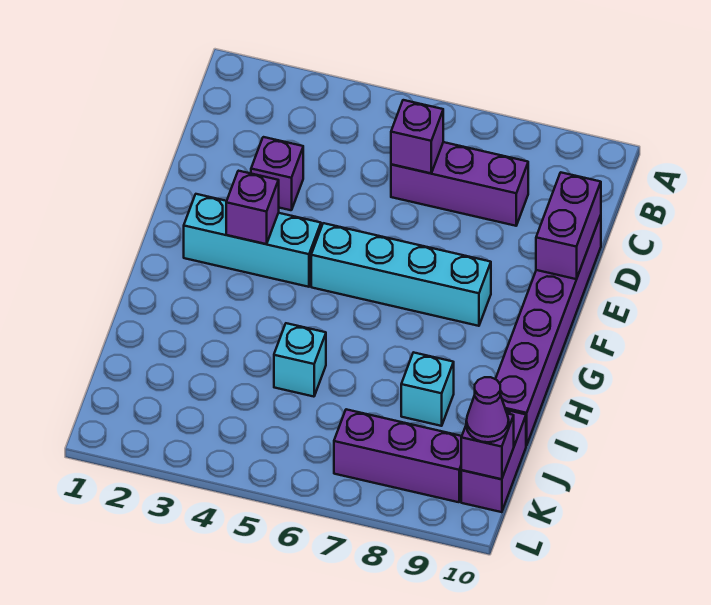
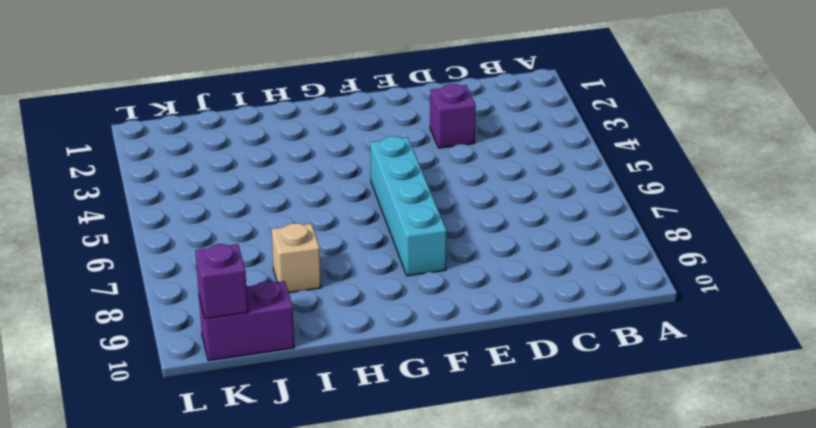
tan brick I8 level 1 -> cyan brick I8 level 1
none -> purple brick C6:C8 level 1
none -> purple brick D10:I10 level 1
none -> cyan brick F2:F4 level 1

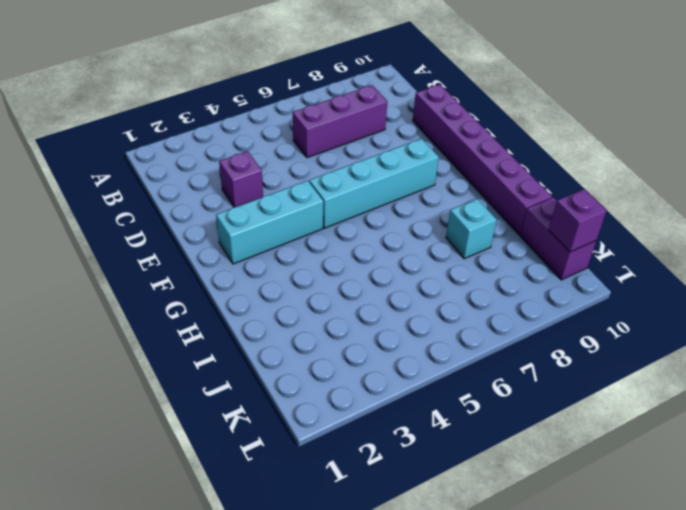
none -> cyan brick I5 level 1
none -> purple brick K7:K9 level 1
none -> purple brick C6 level 2

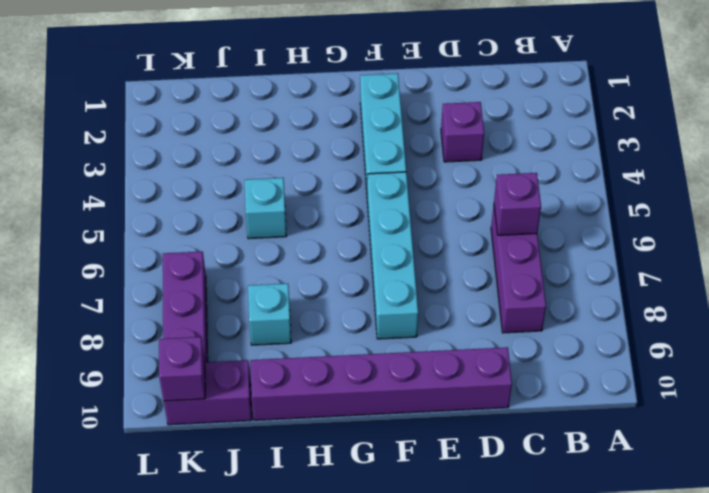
none -> purple brick D10:E10 level 2
none -> purple brick F3 level 2
none -> purple cone K10 level 3

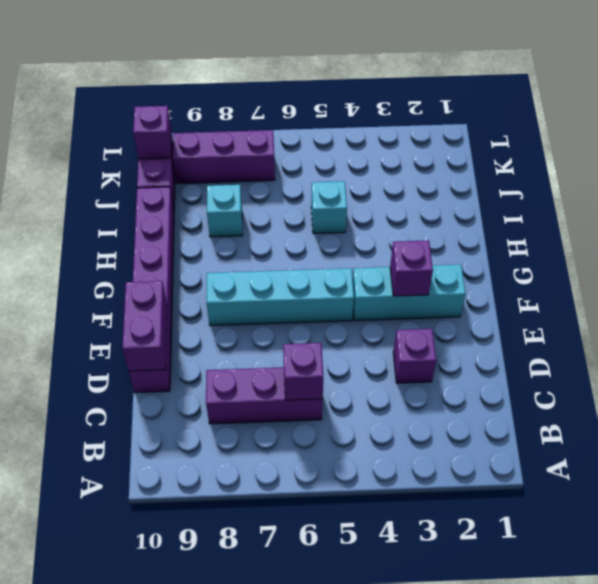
none -> purple cone K10 level 3

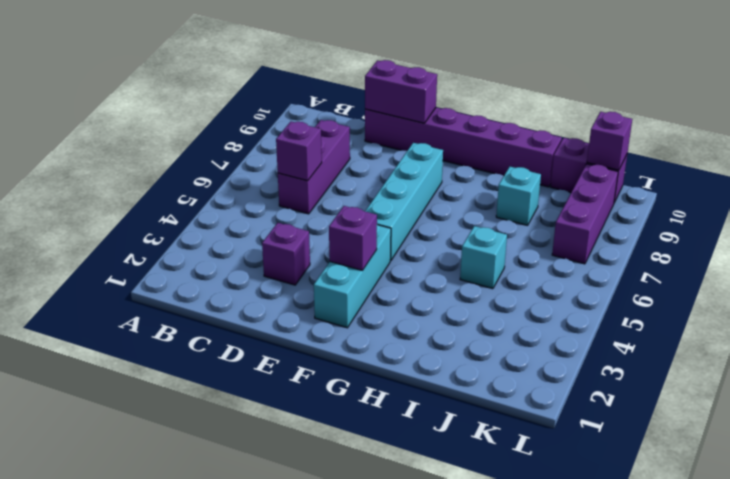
none -> purple cone K10 level 3

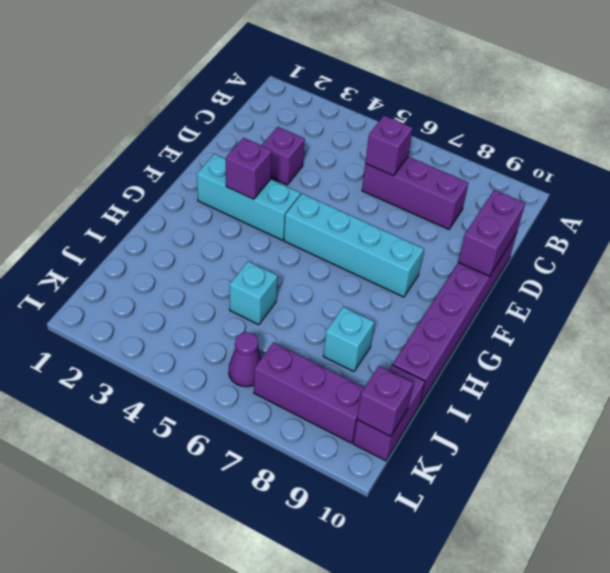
purple cone K6 level 1 -> purple cone K10 level 3

